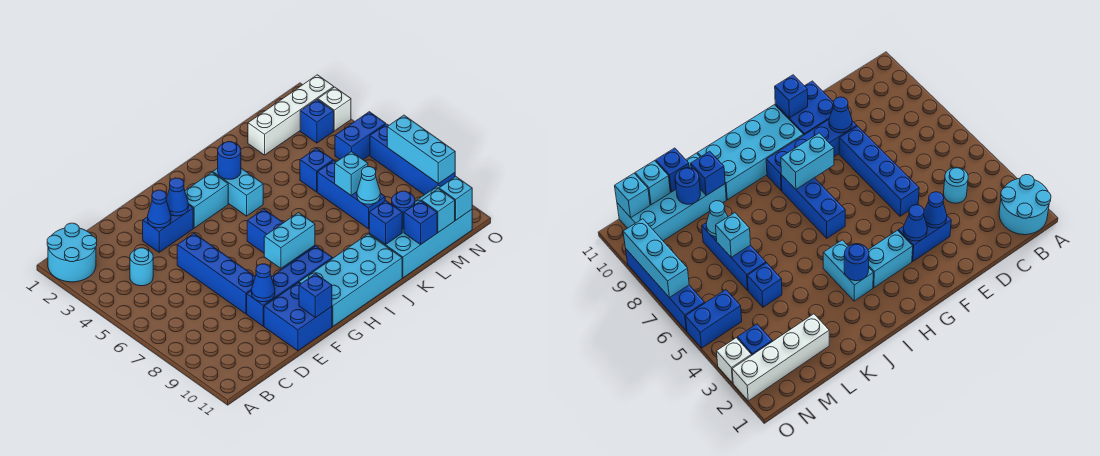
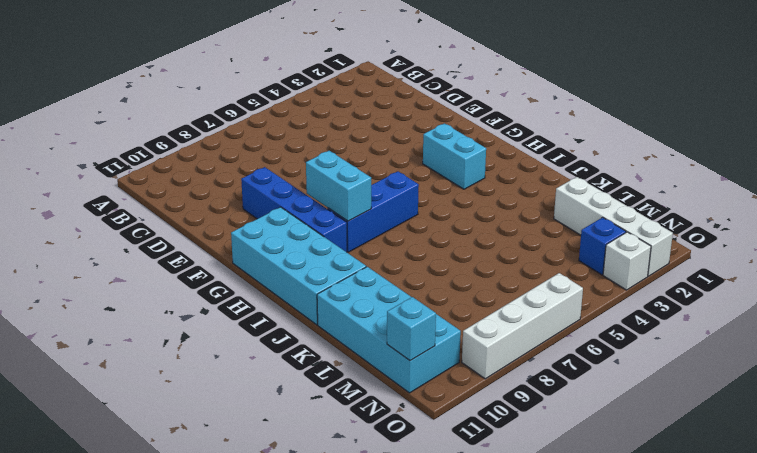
white brick O6:O9 level 1 -> blue brick O6:O9 level 1
none -> cyan round brick A1:B2 level 1
none -> cyan round brick C4 level 1
none -> blue brick E3:F3 level 1
none -> blue brick E5:E8 level 1

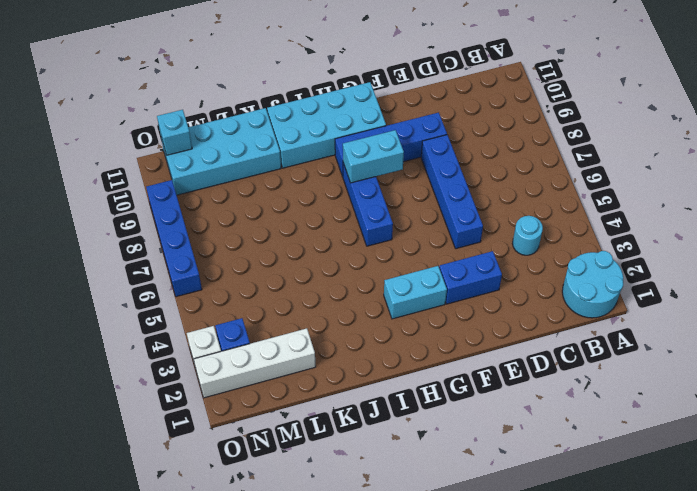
none -> blue brick E10:F11 level 1
none -> cyan brick I3:I4 level 1
none -> blue brick L5 level 1
none -> blue brick L6:L8 level 1

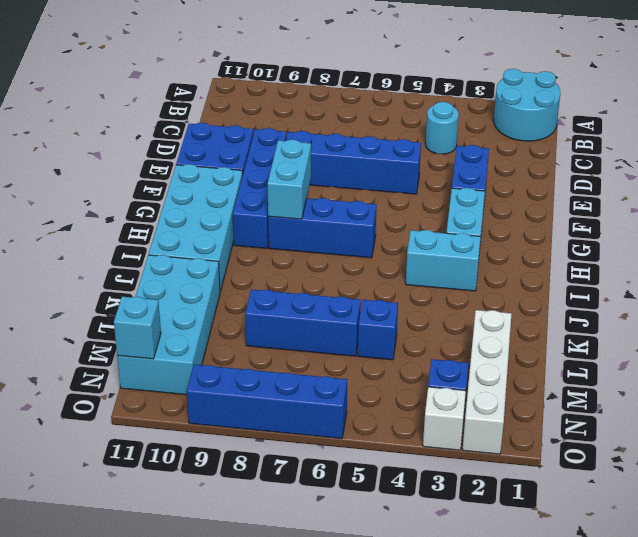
none -> blue brick N5:O5 level 1
none -> blue cone E3 level 2
none -> blue cone E9 level 2
none -> blue cone F3 level 2

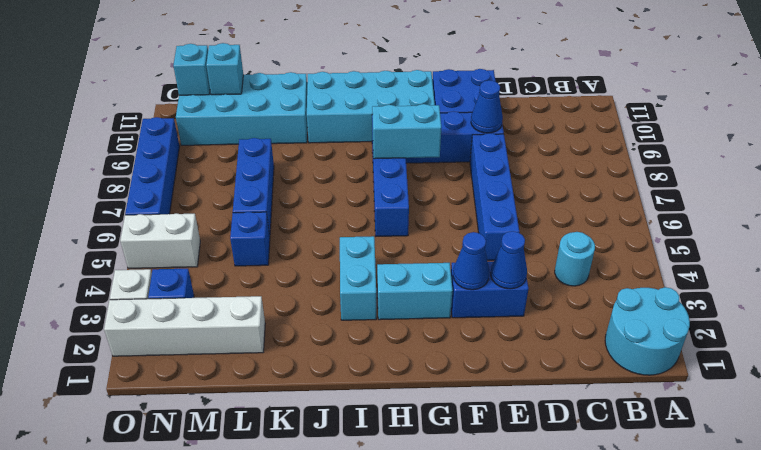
white brick N5:O5 level 1 -> blue brick N5:O5 level 1
none -> blue brick F11 level 2
none -> blue round brick I3 level 2
none -> blue brick K10 level 2
none -> cyan brick L7 level 2

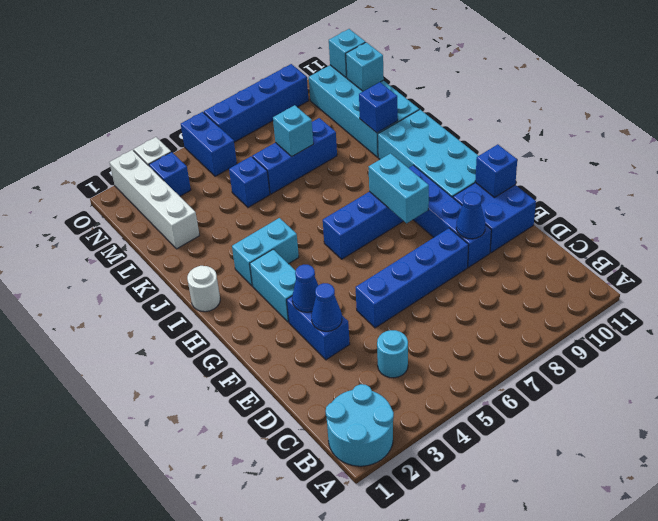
white round brick I1 level 1 -> none
none -> blue round brick I3 level 2
none -> cyan cone L8 level 2
none -> blue round brick L10 level 2
none -> blue brick L11 level 2

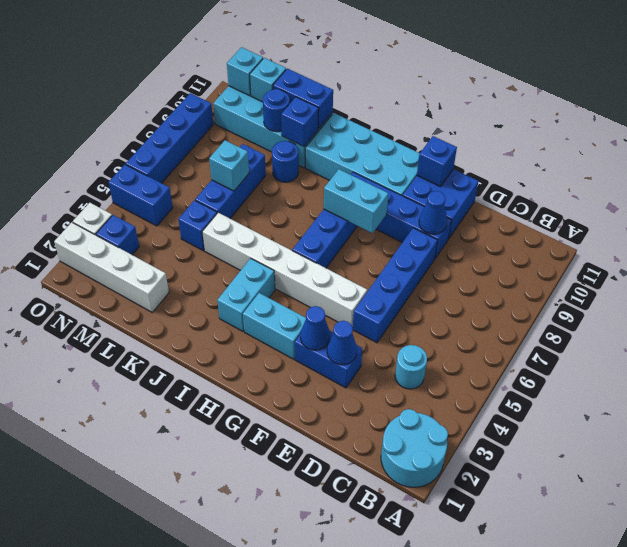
white brick F5:K5 level 1 -> none
blue round brick K9 level 1 -> blue round brick I3 level 2
blue brick K11:L11 level 2 -> blue brick L11 level 2
none -> cyan cone L8 level 2
none -> cyan brick O7:O9 level 2

